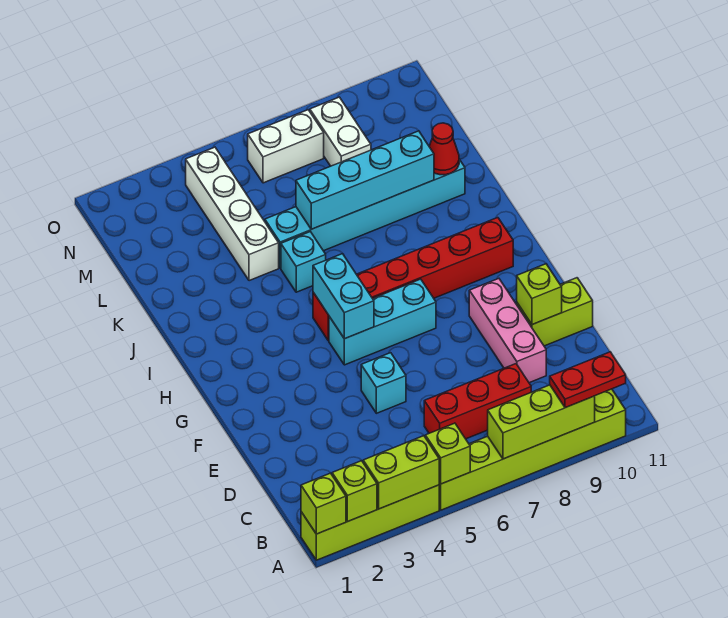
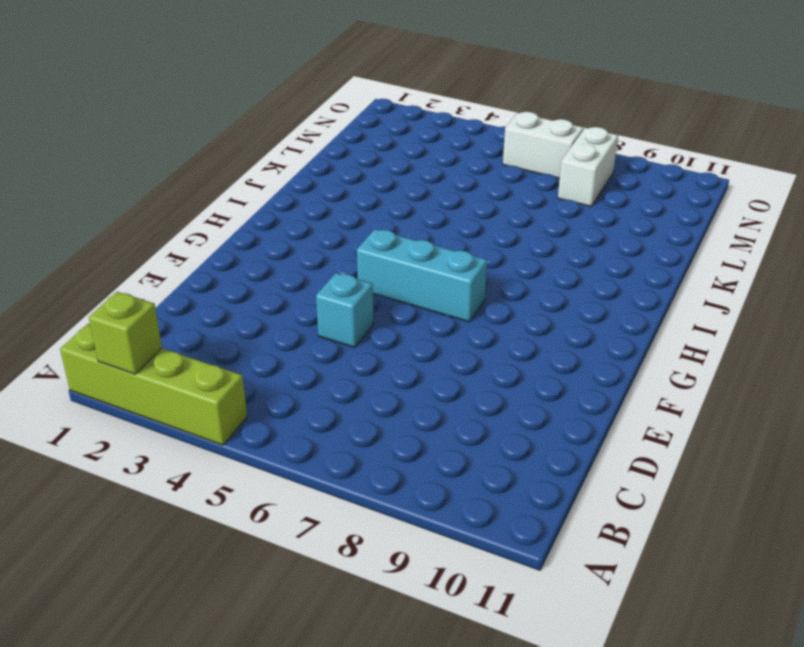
none -> lime brick A5:A10 level 1
none -> red brick C6:C8 level 1
none -> pink brick D9:F9 level 1

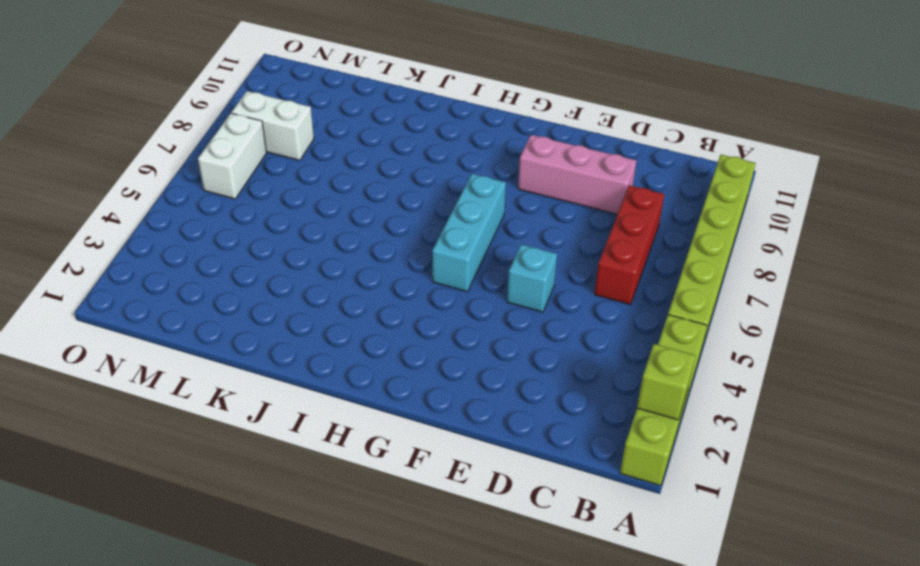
none -> lime brick E10:E11 level 1
none -> red brick H5:H10 level 1
none -> cyan brick J5 level 1

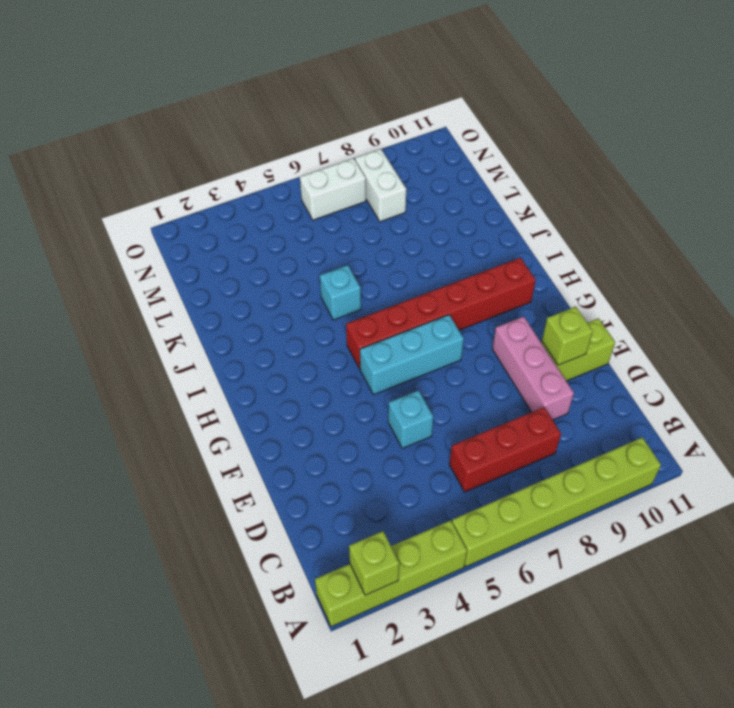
none -> white brick K4:N4 level 1
none -> cyan brick K5:K10 level 1
none -> lime brick A1 level 2

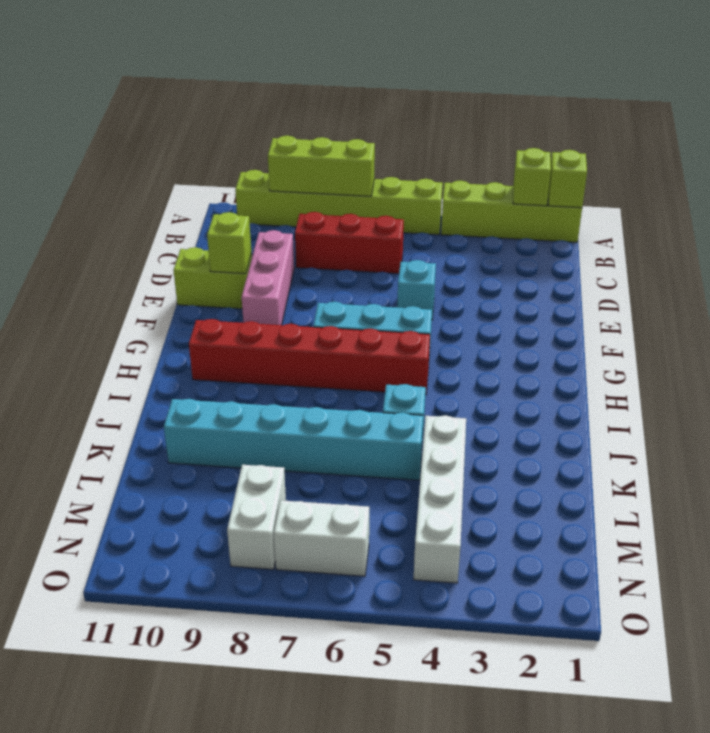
none -> lime brick A3:A4 level 2
none -> lime brick A5 level 2
none -> cyan brick G5:H5 level 2

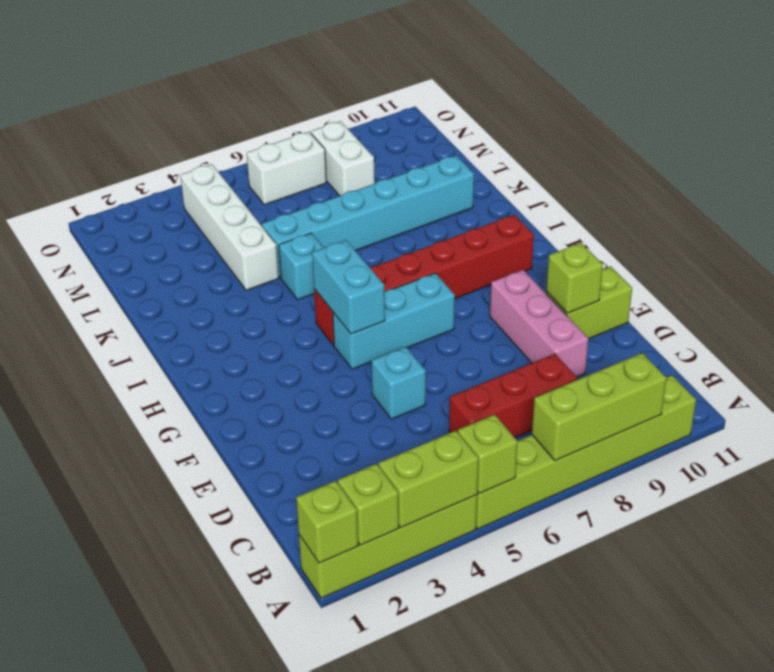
none -> cyan brick K6:K9 level 2
none -> red cone K10 level 2
none -> red plate A9:A10 level 3

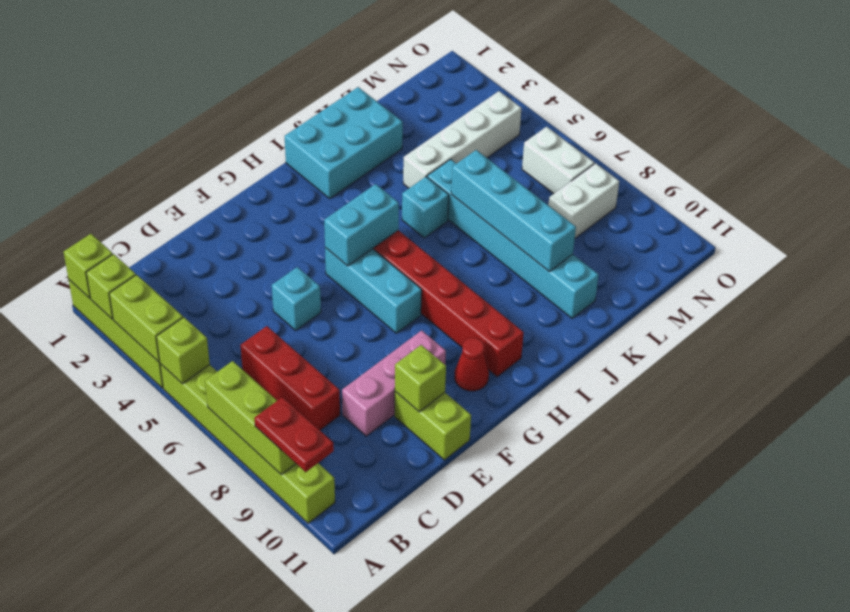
red cone G10 level 1 -> red cone K10 level 2
cyan brick I1:K2 level 1 -> none

